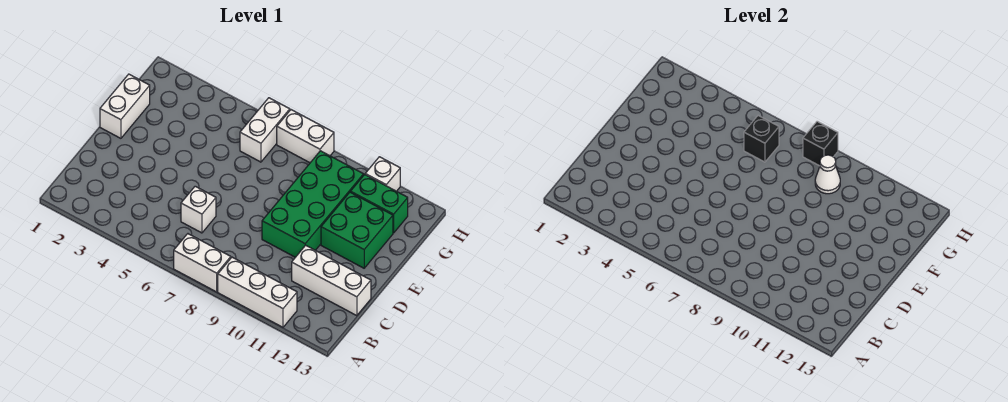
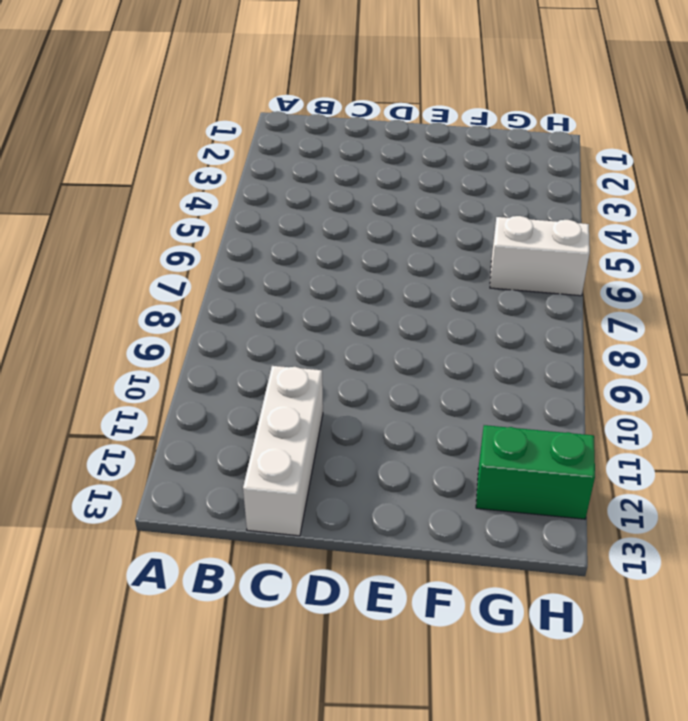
green brick G12:H12 level 1 -> green brick G11:G12 level 1
none -> white brick A7:A8 level 1
none -> white brick A9:A11 level 1
none -> white brick C6 level 1

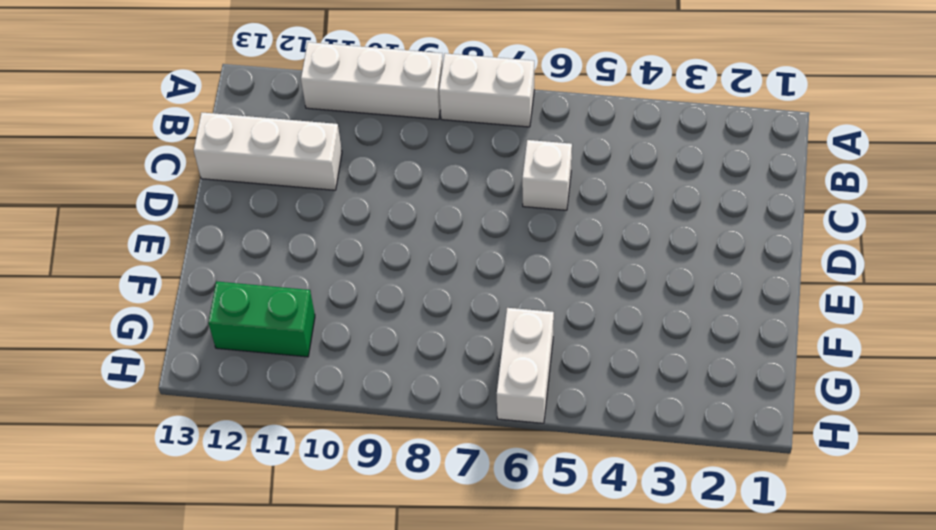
none -> green brick D9:G10 level 1
none -> white brick E1:F1 level 1
none -> green brick E11:F12 level 1

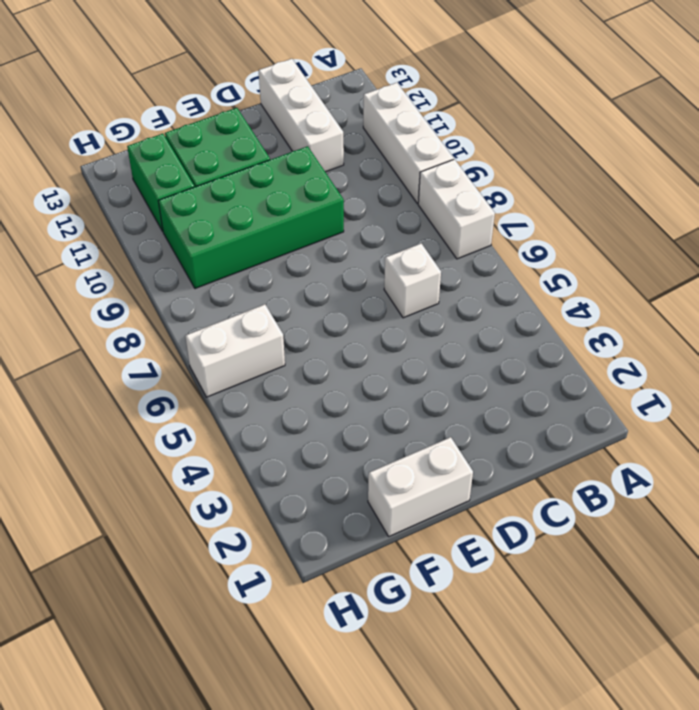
none -> white brick H7:H8 level 1
none -> white brick H11 level 1
none -> black brick G6 level 2

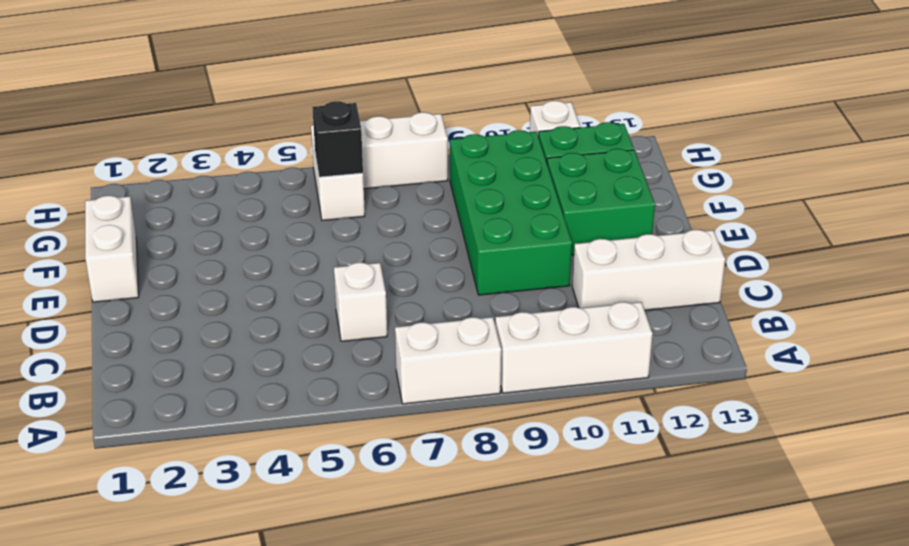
none -> white cone G9 level 2
none -> black brick H8 level 2

